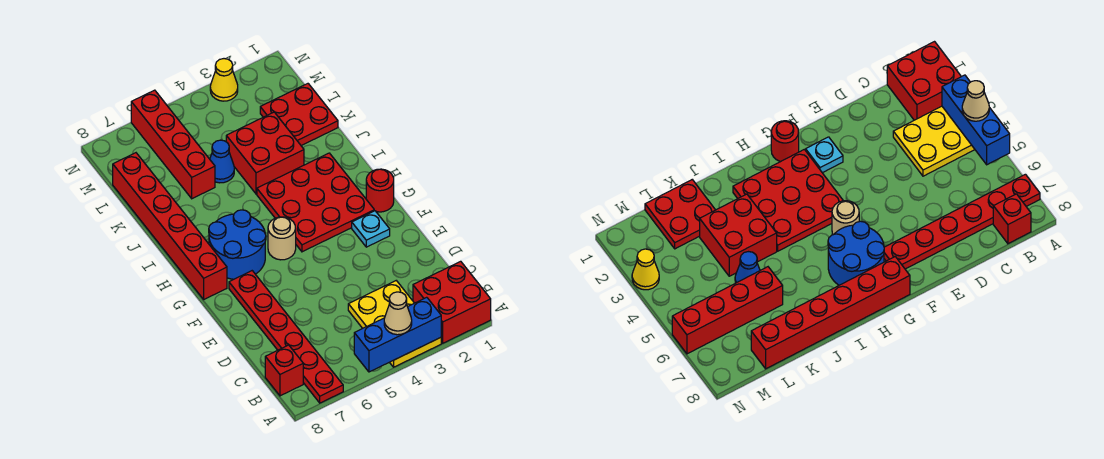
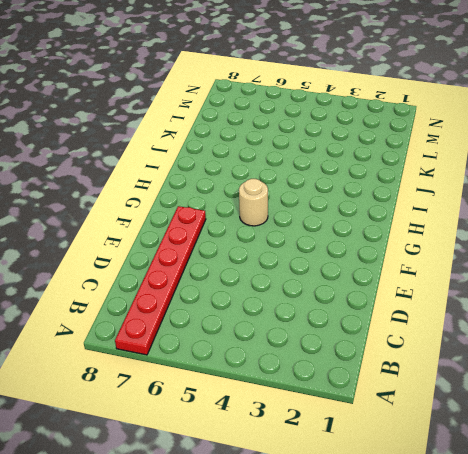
none -> red brick A1:B2 level 1
none -> yellow plate A3:C4 level 1
none -> red brick B8 level 1

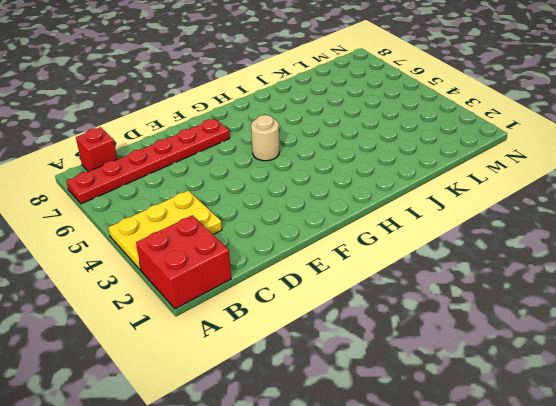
none -> cyan plate F2 level 1
none -> red round brick G1 level 1
none -> red plate G2:I4 level 1

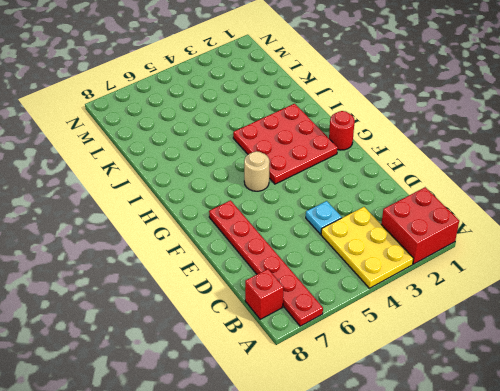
cyan plate D4 level 1 -> cyan plate F2 level 1
none -> blue round brick G6:H7 level 1
none -> red brick G8:L8 level 1
none -> red brick J3:K4 level 1

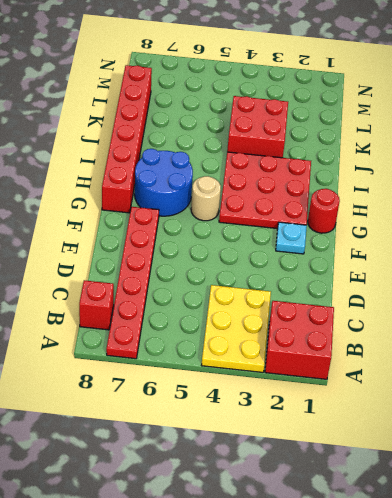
none -> red plate K1:L2 level 1
none -> blue cone K5 level 1
none -> red brick K6:N6 level 1

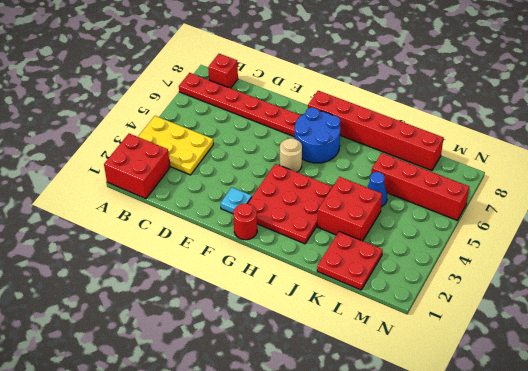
none -> yellow cone N3 level 1
none -> blue brick A3:A5 level 2
none -> tan cone A4 level 3

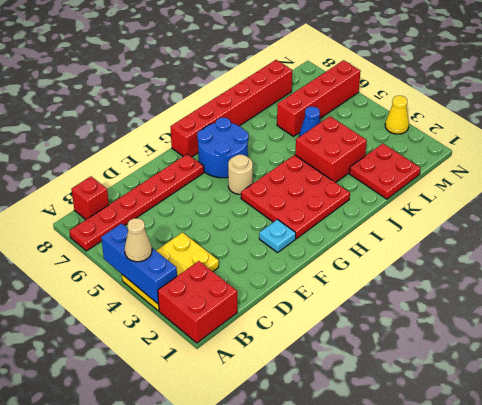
none -> red round brick G1 level 1

